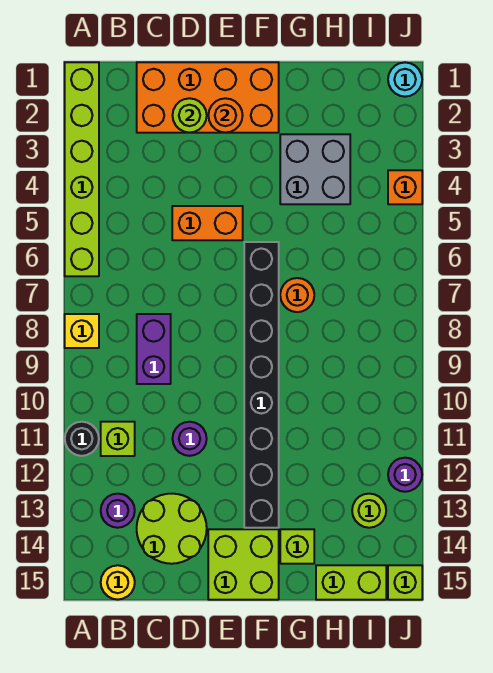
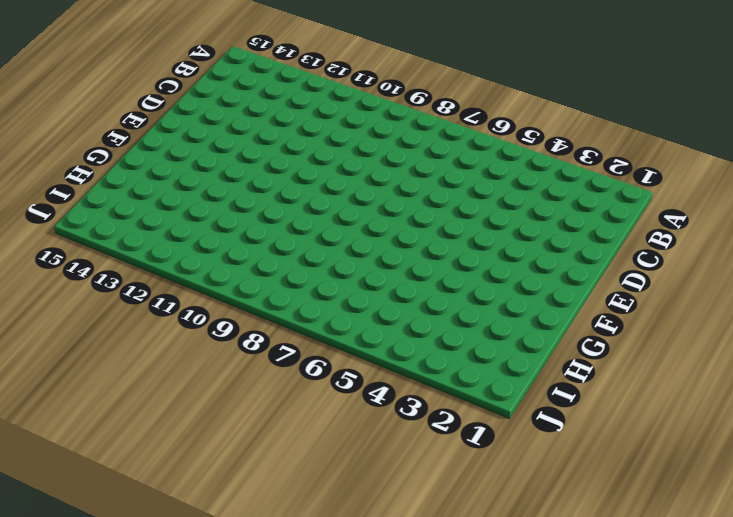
none -> lime brick A1:A6 level 1
none -> yellow brick A8 level 1
none -> black round brick A11 level 1

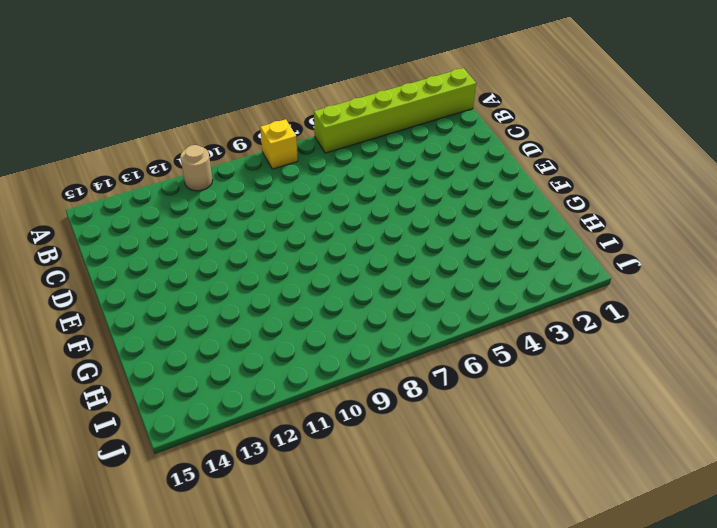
tan round brick A11 level 1 -> black round brick A11 level 1
none -> lime brick B11 level 1
none -> purple round brick B13 level 1
none -> yellow round brick B15 level 1

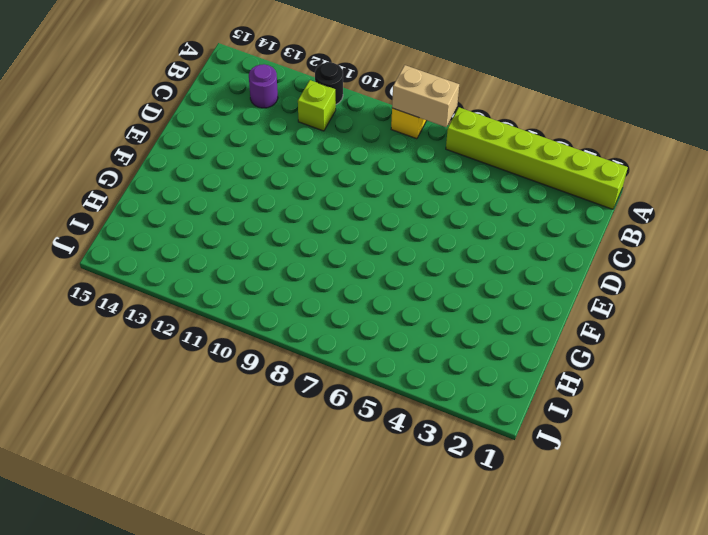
tan brick A7:A8 level 2 -> none
none -> yellow round brick B15 level 1
none -> orange brick C1:F2 level 1
none -> purple brick C8:C9 level 1

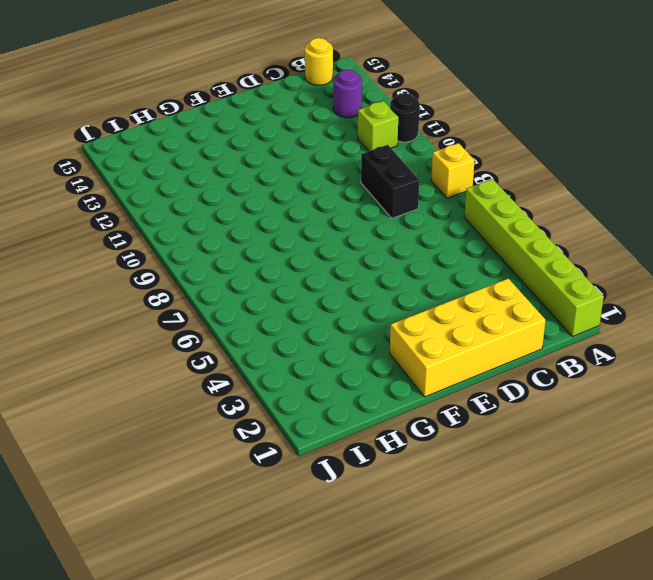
yellow brick C1:F2 level 1 -> orange brick C1:F2 level 1
black brick C8:C9 level 1 -> purple brick C8:C9 level 1
none -> lime round brick C13:D14 level 1
none -> orange brick D5:E5 level 1
none -> purple round brick D11 level 1

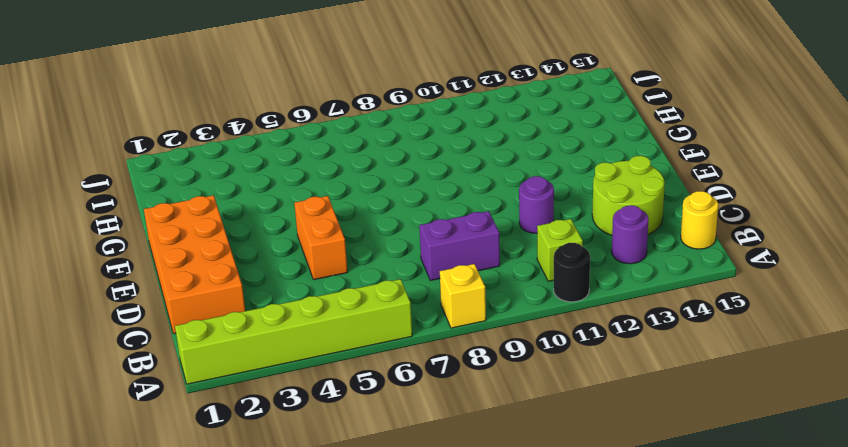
none -> lime brick E14:F15 level 1
none -> black brick F6:F13 level 1
none -> grey brick G3:H4 level 1

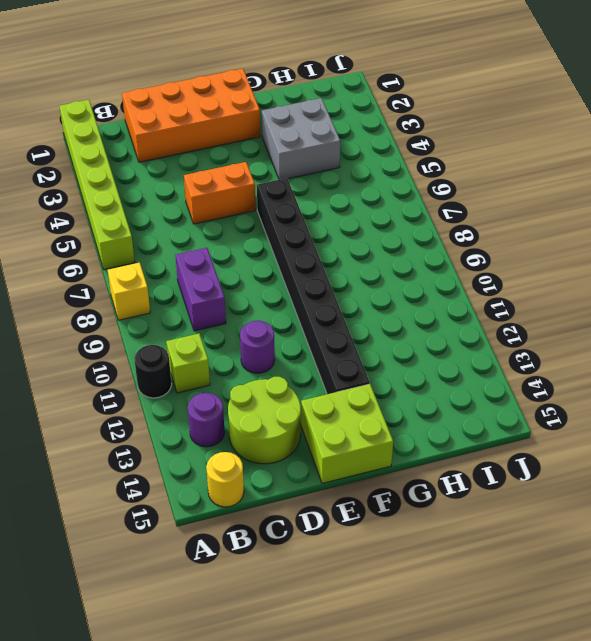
none -> orange round brick G7 level 1
none -> lime brick G14 level 1
none -> lime brick H15:I15 level 1

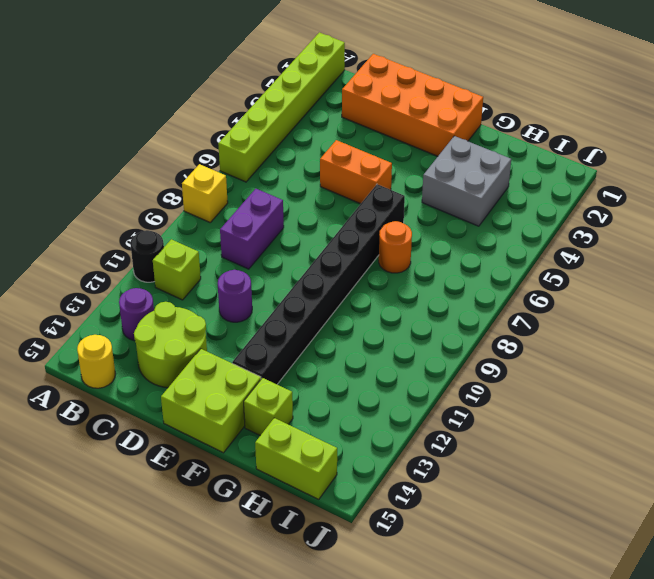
none -> lime round brick I13 level 1
none -> cyan round brick J1 level 1
none -> orange brick J4 level 1

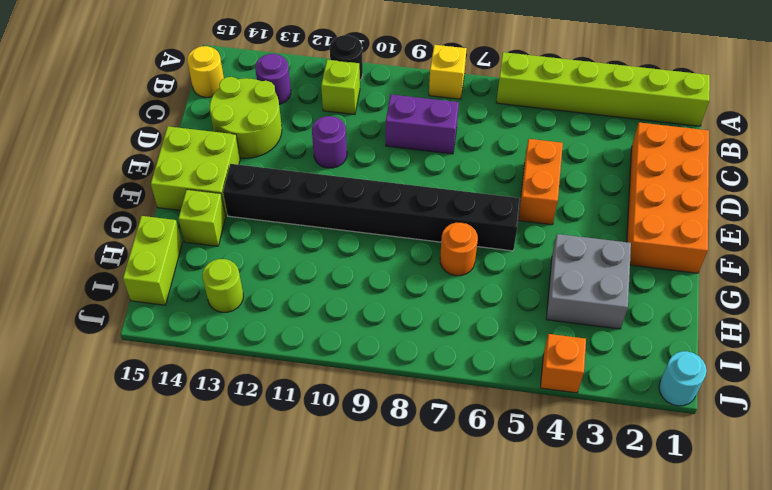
none -> purple round brick J12 level 1
none -> lime brick J15 level 1
none -> lime round brick D2 level 2

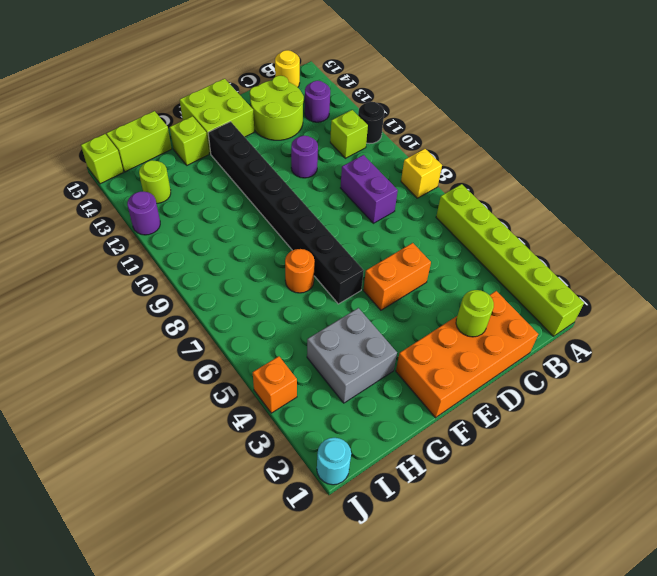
none -> orange round brick E2 level 2

